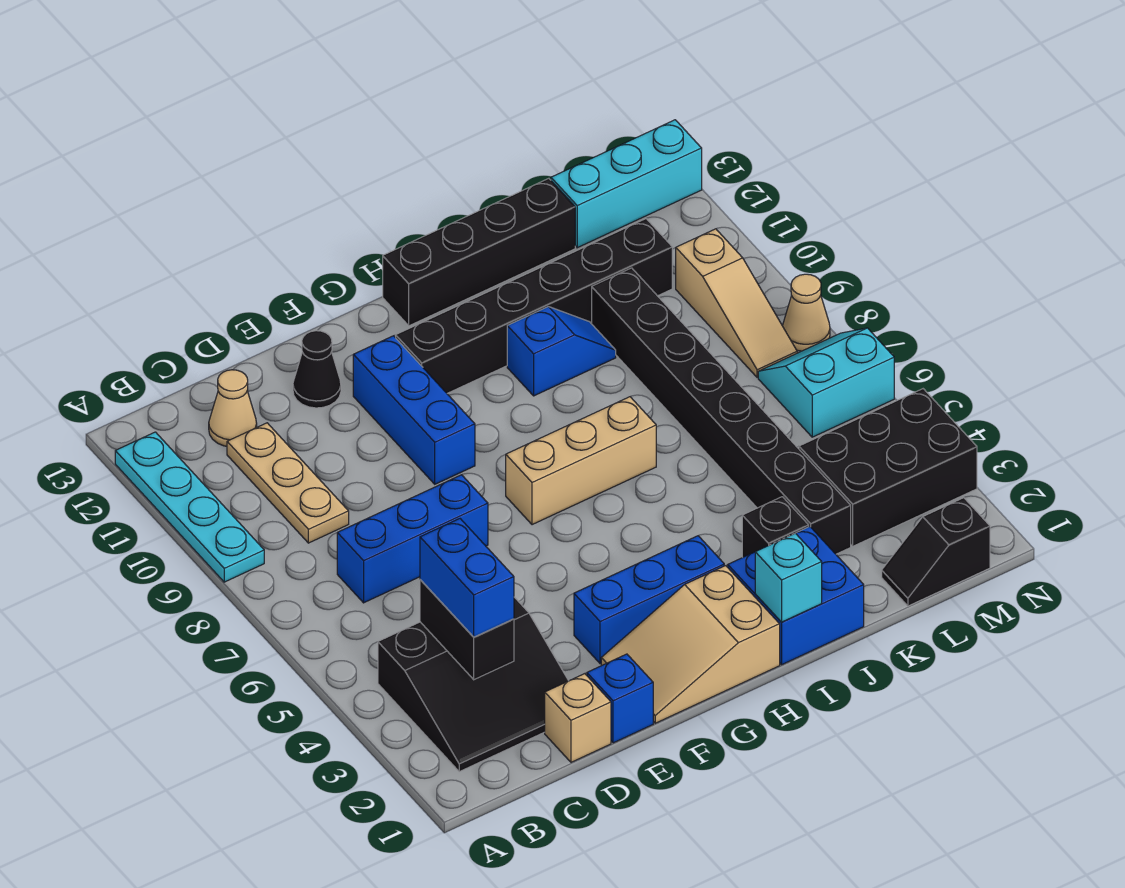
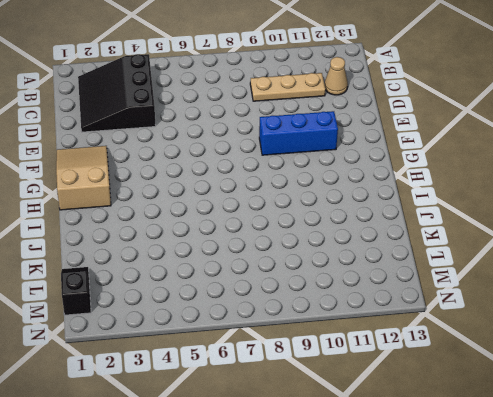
none -> cyan plate A9:A12 level 1
none -> blue brick C7:E7 level 1
none -> tan brick D1 level 1

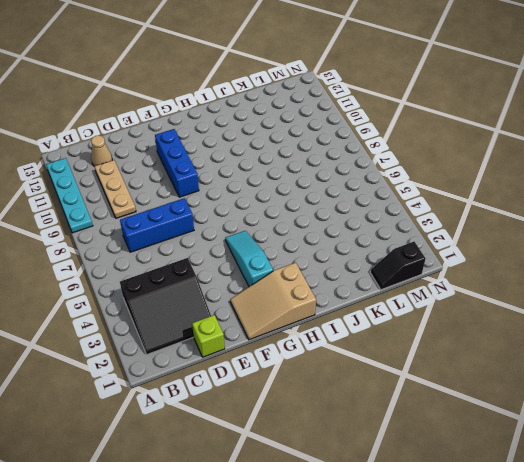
lime brick D1 level 1 -> tan brick D1 level 1
cyan slope G3:G5 level 1 top 3 -> blue brick F3:H3 level 1
none -> blue brick E1 level 1
none -> black cone E12 level 1
none -> tan brick G7:I7 level 1

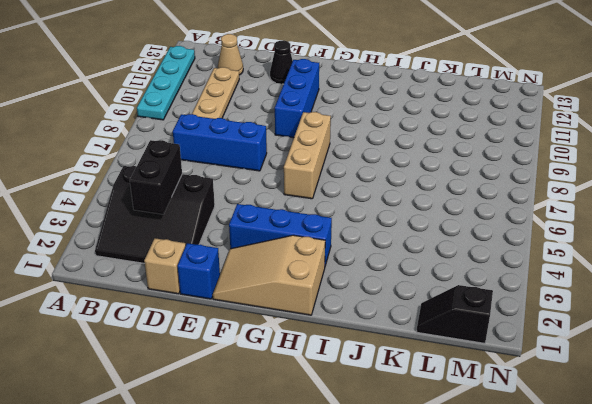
tan brick G6:G8 level 1 -> tan brick G7:I7 level 1
none -> black brick G11:L11 level 1
none -> black brick H13:K13 level 1
none -> blue brick I1:J2 level 1

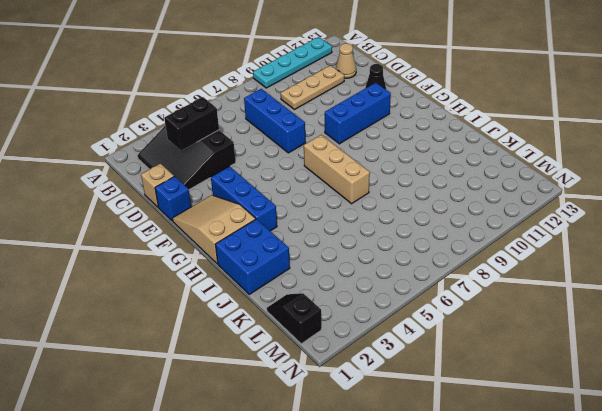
none -> black brick G11:L11 level 1
none -> black brick H13:K13 level 1
none -> blue slope I10:J10 level 1 top I

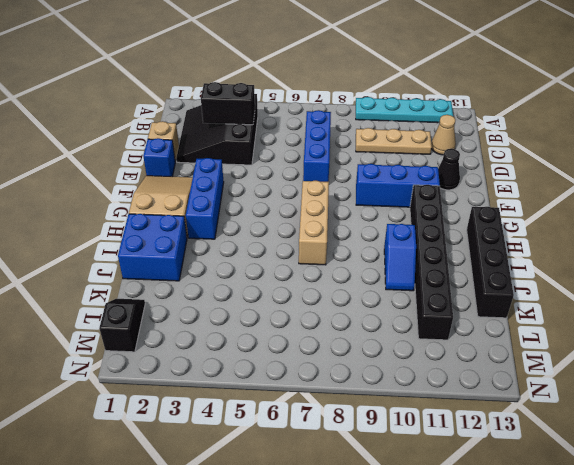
none -> black brick J3 level 1
none -> black brick K3:K10 level 1
none -> black brick L3:N4 level 1

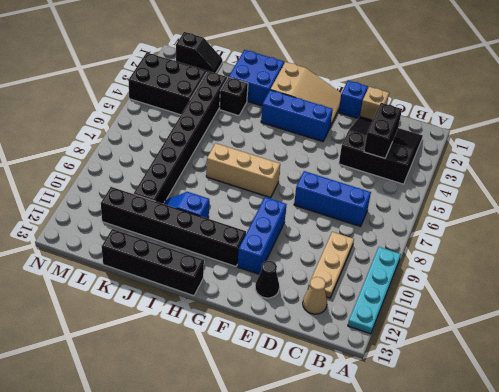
none -> cyan brick L13:N13 level 1
none -> cyan slope M6:N7 level 1 top 6
none -> tan slope M8:M10 level 1 top 10

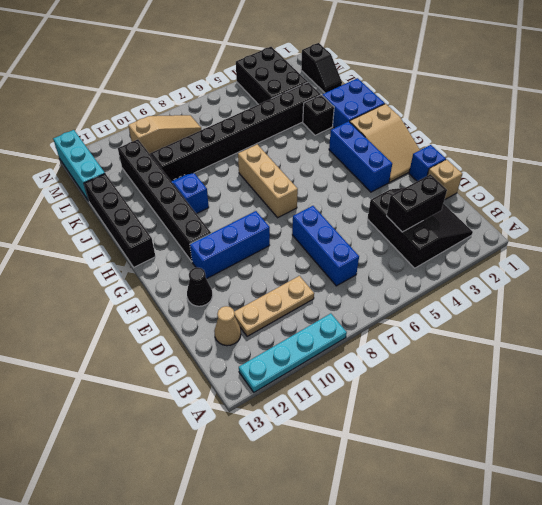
none -> cyan slope M6:N7 level 1 top 6
none -> tan cone N8 level 1
none -> cyan brick I1 level 2

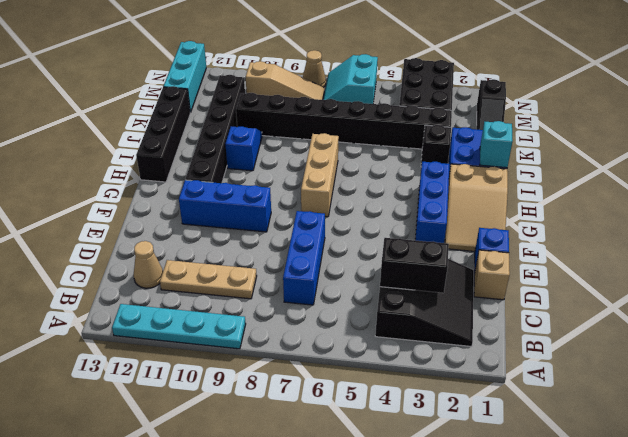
none -> black cone E12 level 1
none -> blue brick C3:C4 level 3

